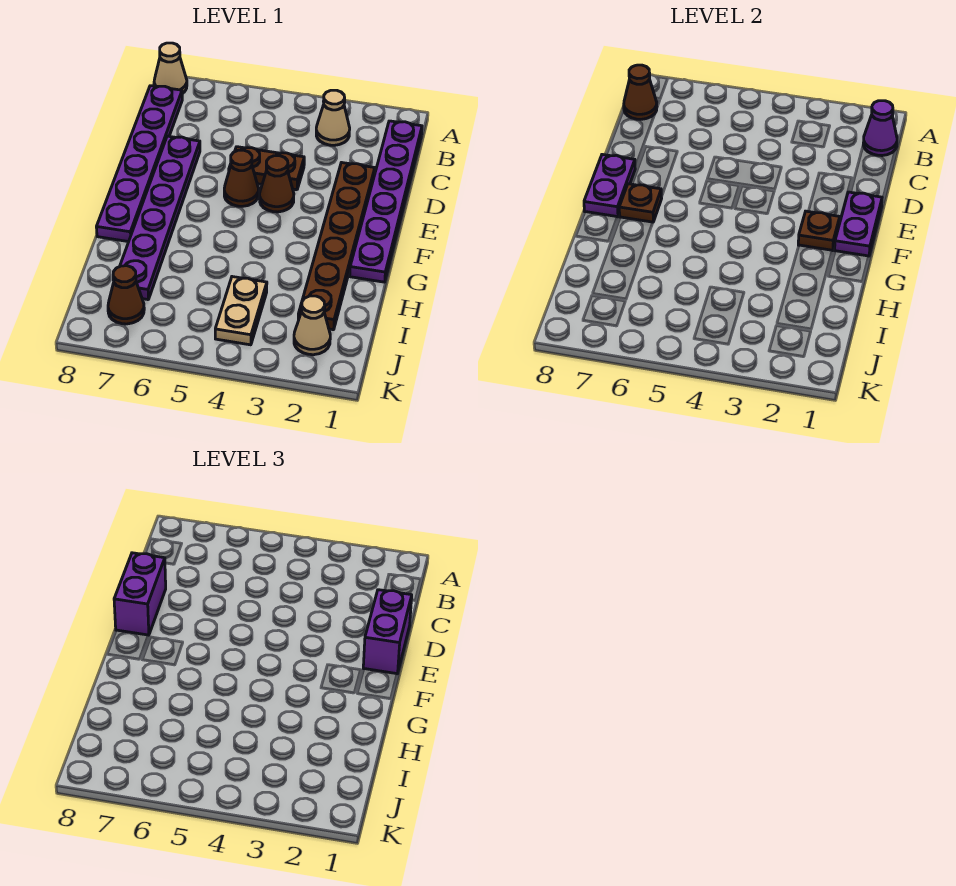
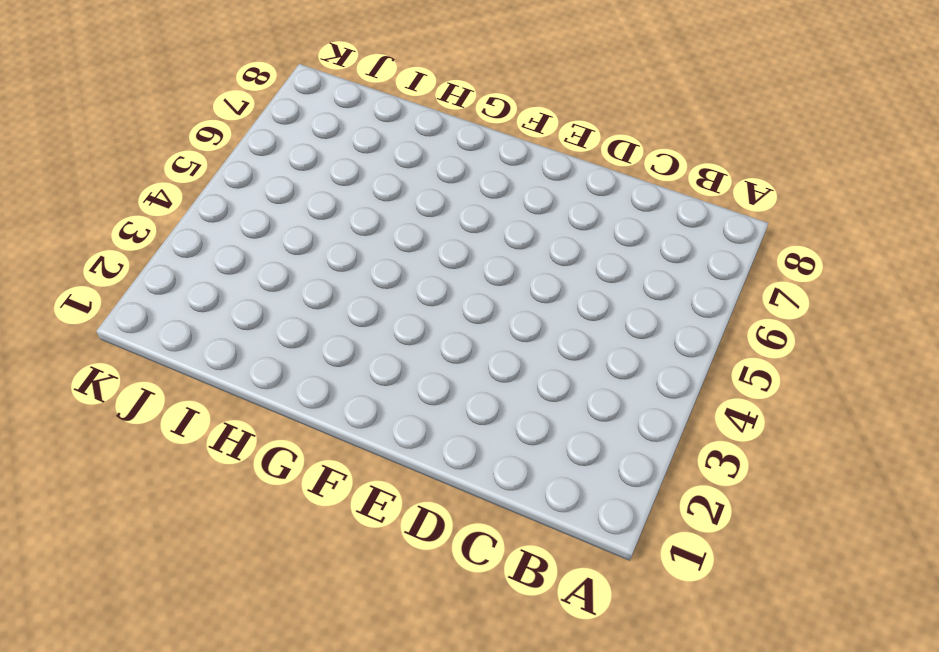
none -> tan cone A8 level 1
none -> purple plate B1:G1 level 1
none -> tan cone B3 level 1

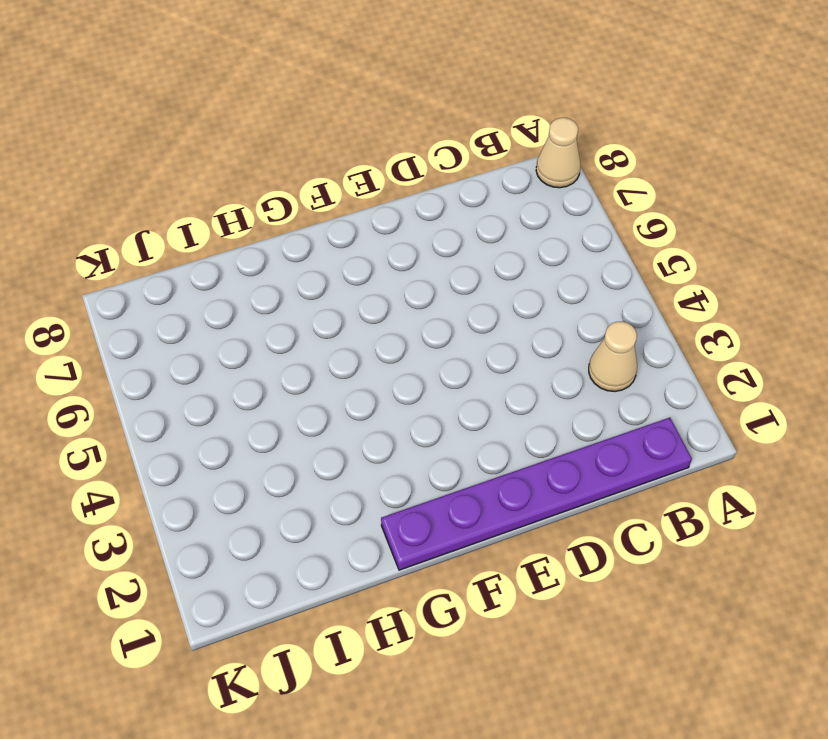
none -> purple plate B8:G8 level 1
none -> brown plate D2:I2 level 1
none -> brown plate D4:D5 level 1

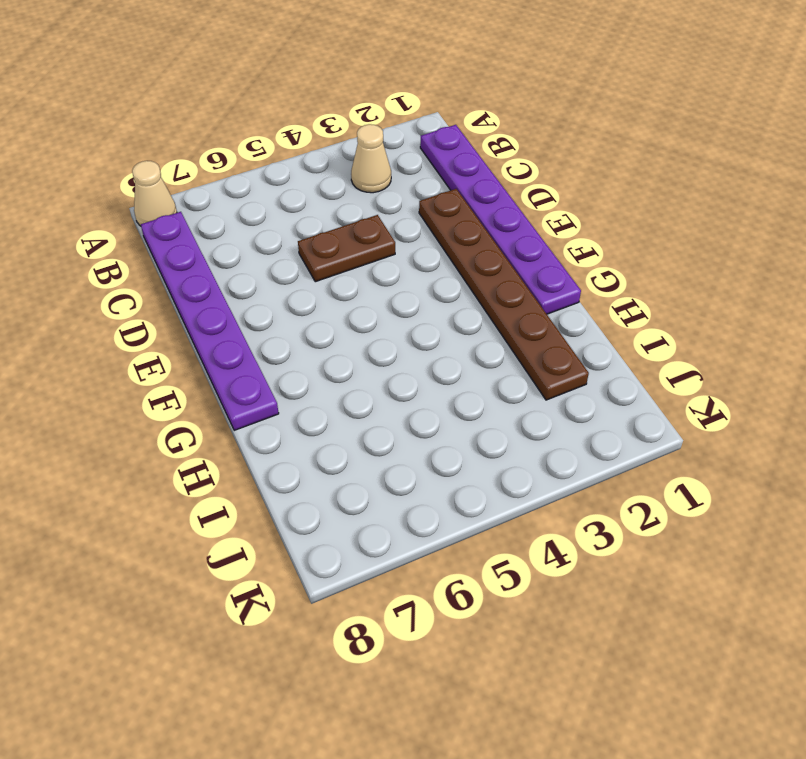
none -> purple plate D7:I7 level 1
none -> brown cone E4 level 1
none -> brown cone E5 level 1

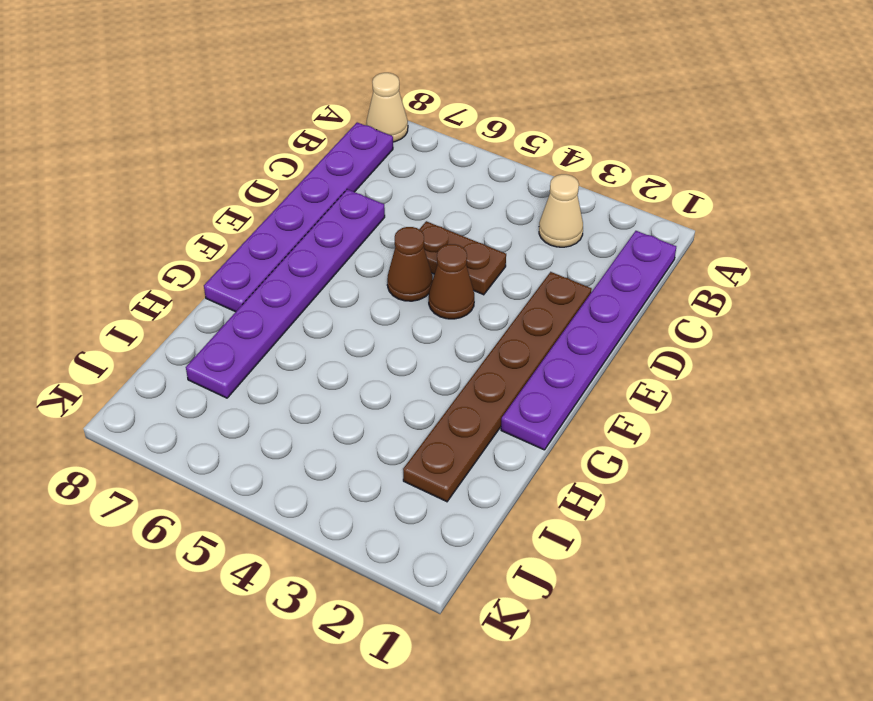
none -> tan plate I4:J4 level 1
none -> tan cone J2 level 1
none -> brown cone J7 level 1

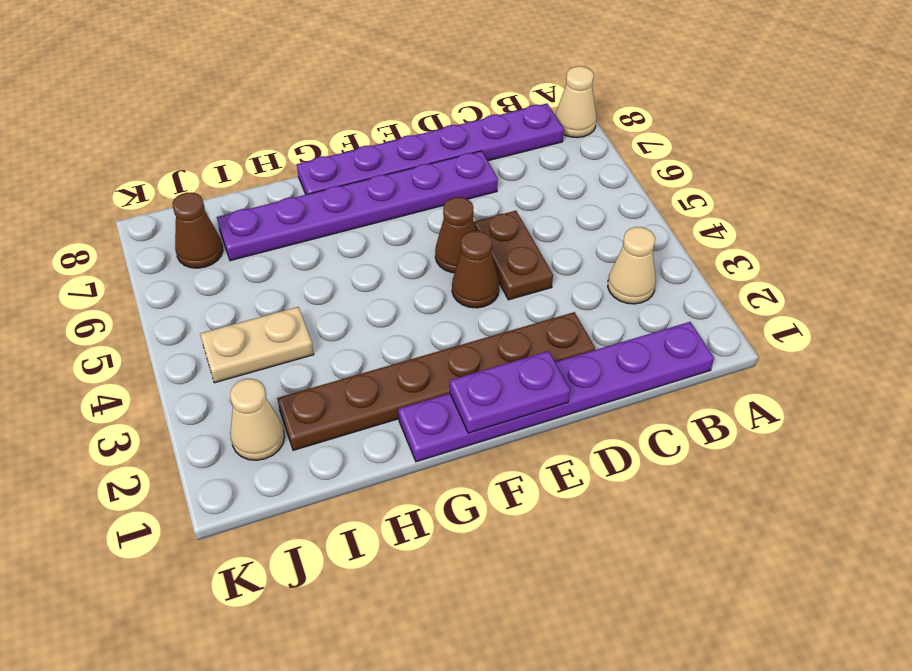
none -> purple cone B1 level 2
none -> brown cone B8 level 2
none -> purple plate E8:F8 level 2

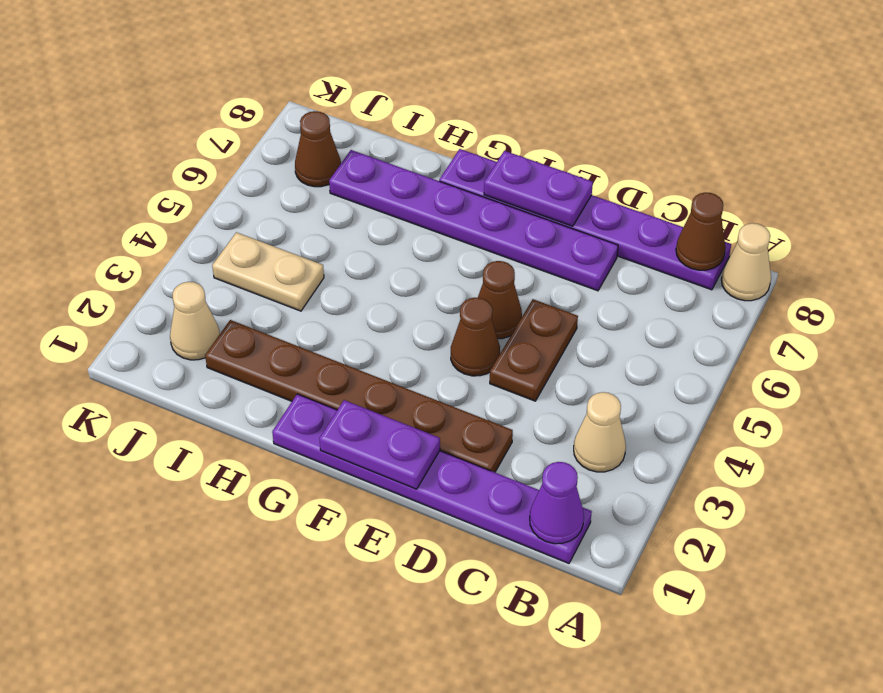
none -> brown plate F2 level 2
none -> brown plate F7 level 2
none -> purple brick D1:E1 level 3

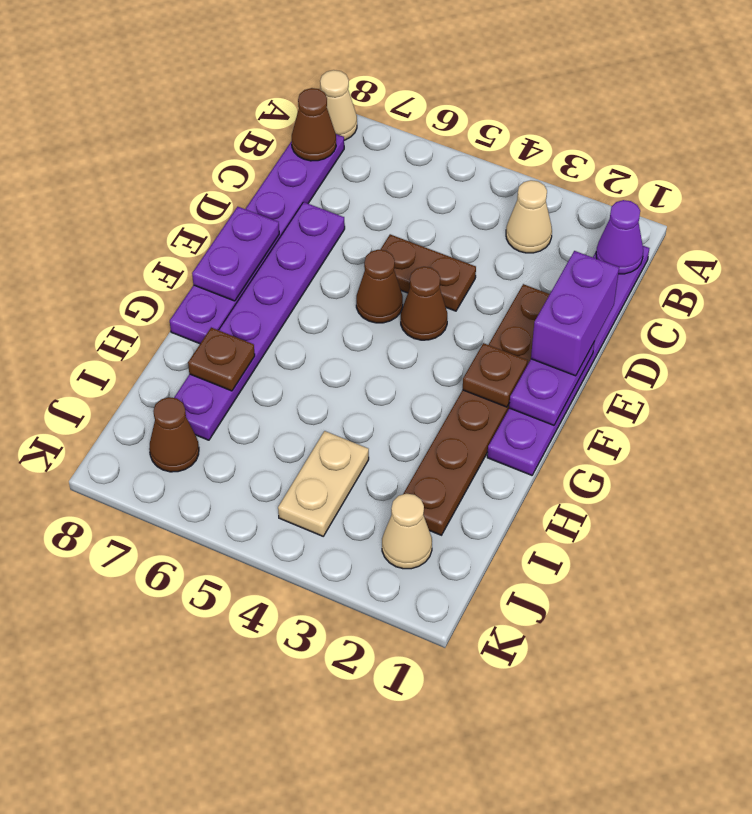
brown plate H7 level 2 -> brown plate F7 level 2
none -> purple brick D8:E8 level 3

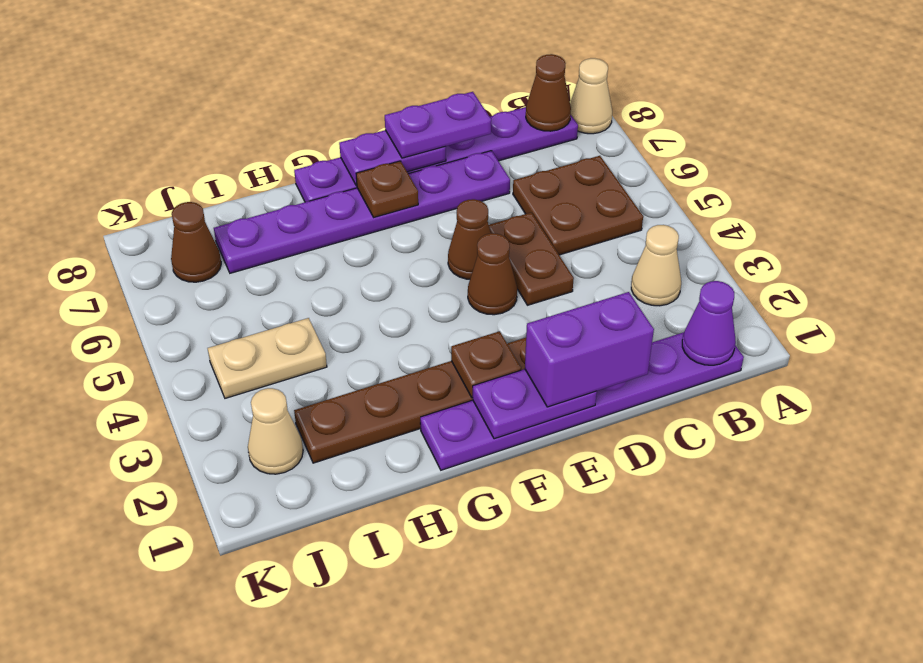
brown plate B5:C6 level 1 -> none
purple plate D8:E8 level 3 -> purple brick D8:E8 level 3

